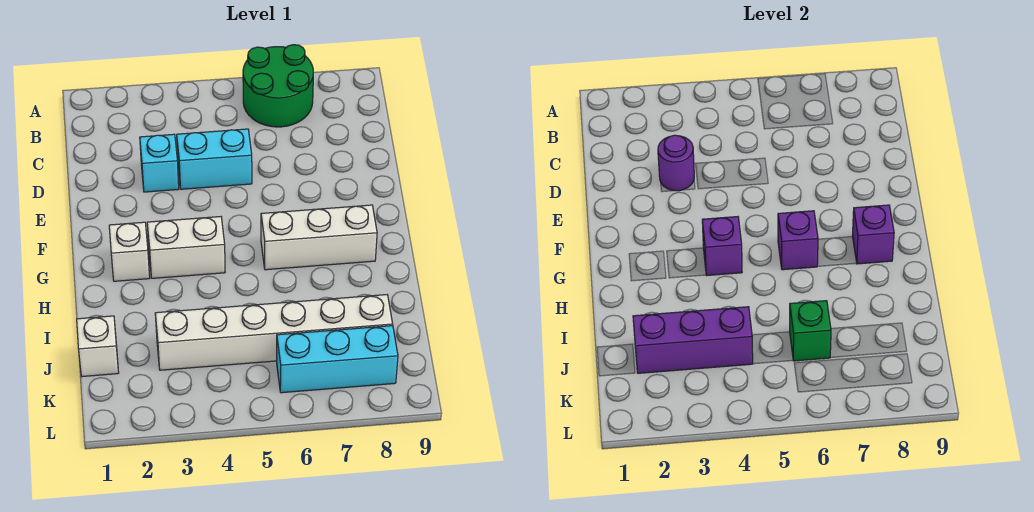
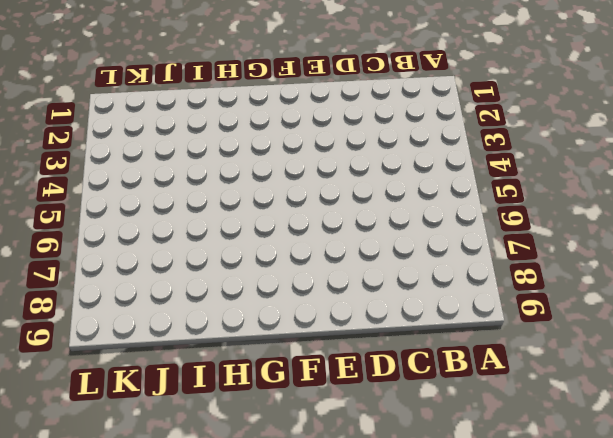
none -> green round brick A6:B7 level 1
none -> cyan brick D3 level 1
none -> cyan brick D4:D5 level 1

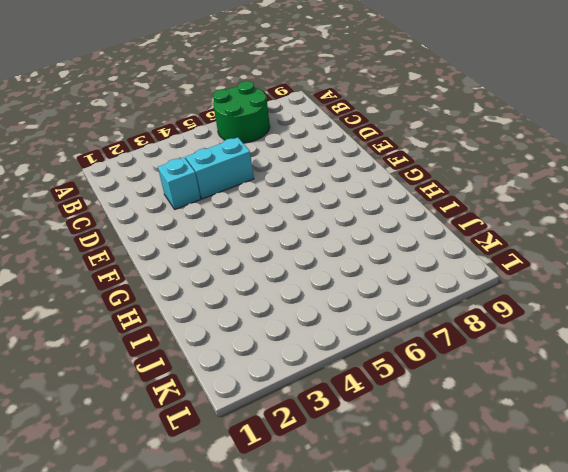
none -> white brick G2 level 1
none -> white brick G3:G4 level 1
none -> white brick G6:G8 level 1

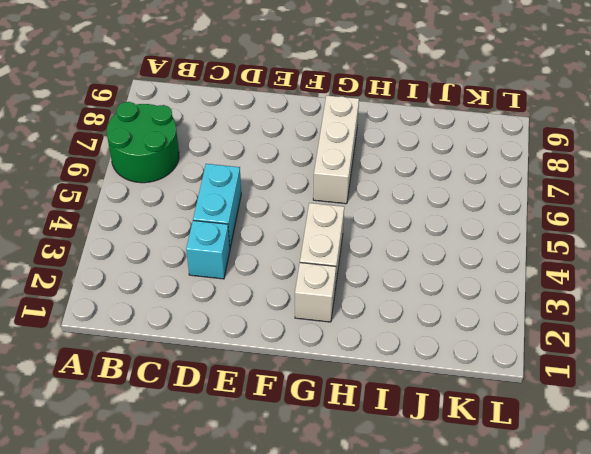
none -> white brick J1 level 1
none -> white brick J3:J8 level 1
none -> cyan brick K6:K8 level 1

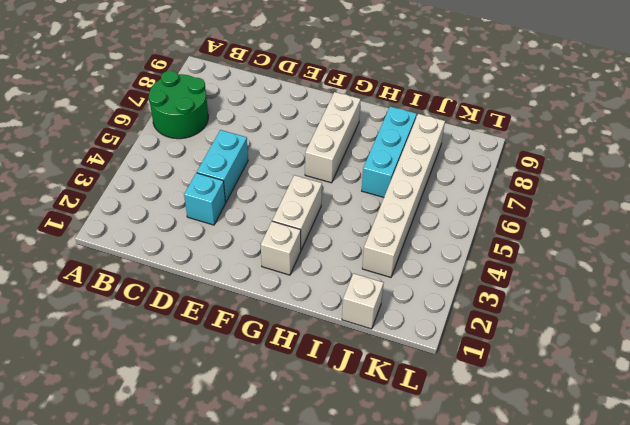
cyan brick I6:I8 level 1 -> cyan brick K6:K8 level 1
none -> purple round brick D3 level 2
none -> purple brick G4 level 2
none -> purple brick G6 level 2

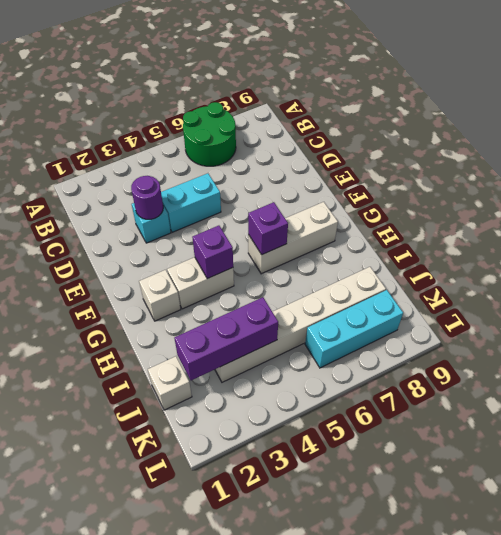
none -> purple brick G8 level 2
none -> green brick J6 level 2

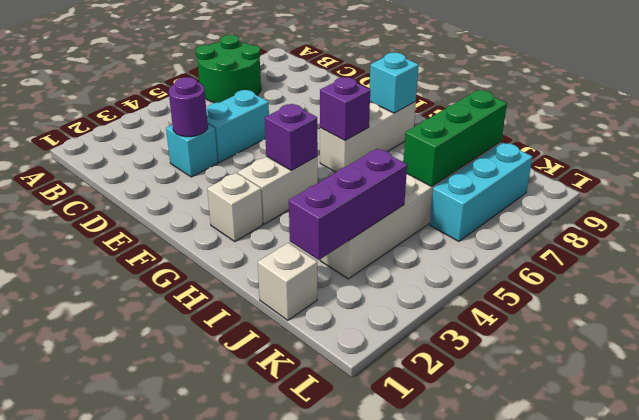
cyan brick G8 level 2 -> purple brick G8 level 2
green brick J6:J8 level 2 -> green brick J6 level 2

